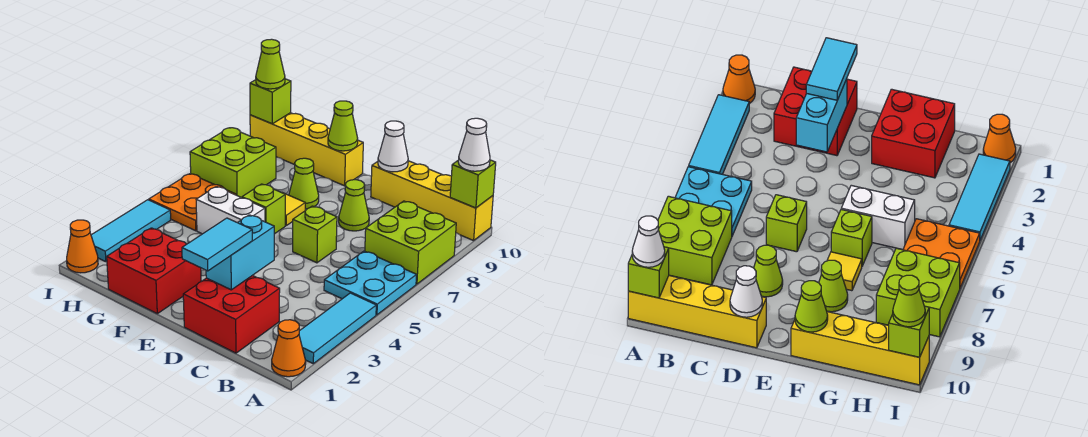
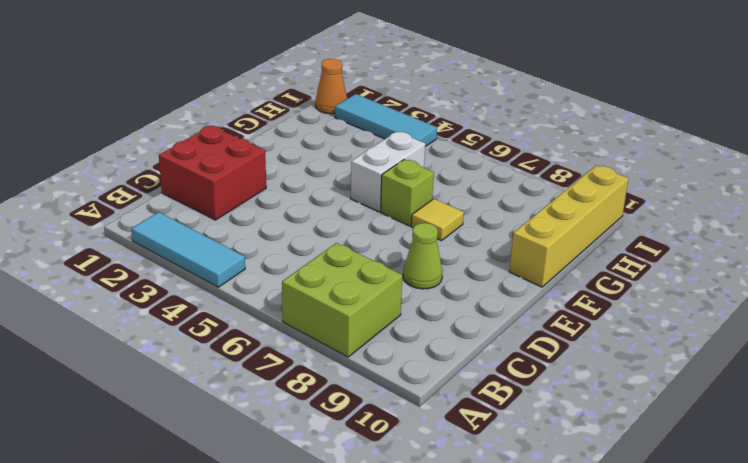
none -> orange cone A1 level 1
none -> cyan plate A5:B6 level 1
none -> yellow brick A10:D10 level 1

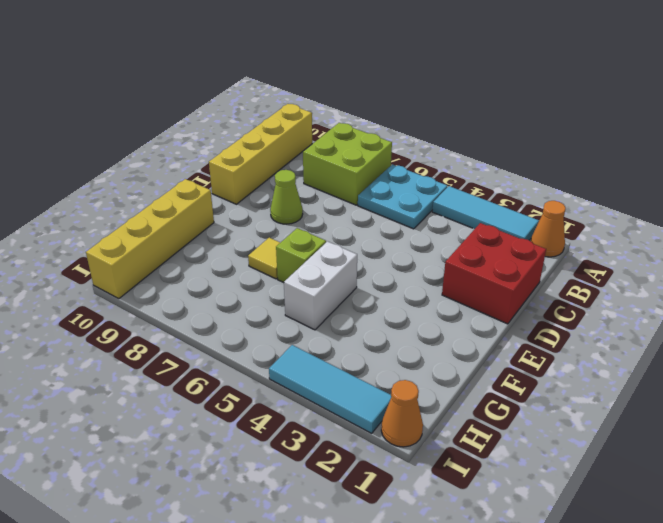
none -> lime brick D6 level 1
none -> red brick F1:G2 level 1
none -> lime cone F8 level 1

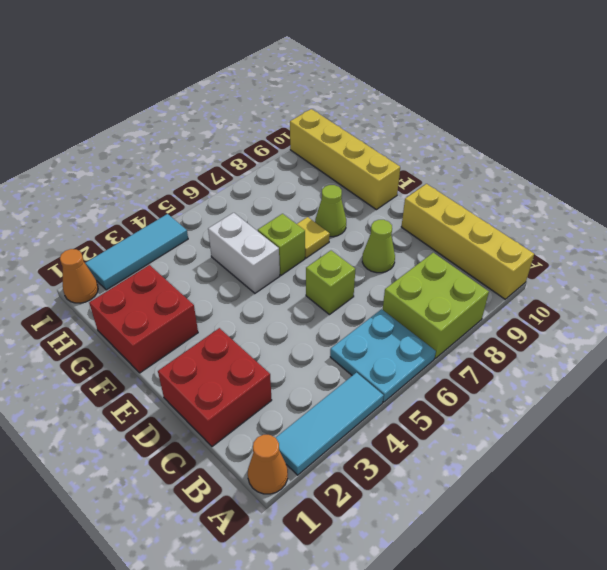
none -> orange plate H5:I6 level 1
none -> lime brick H7:I8 level 1
none -> lime brick A10 level 2

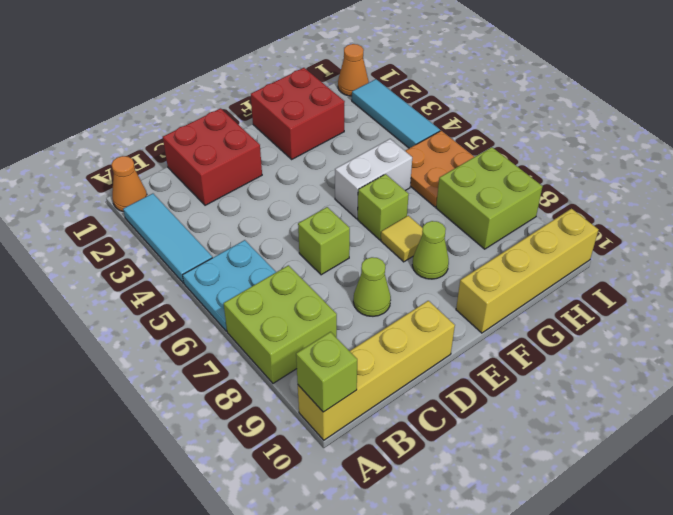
none -> cyan brick D2:D3 level 2
none -> white cone D10 level 2
none -> lime cone F10 level 2

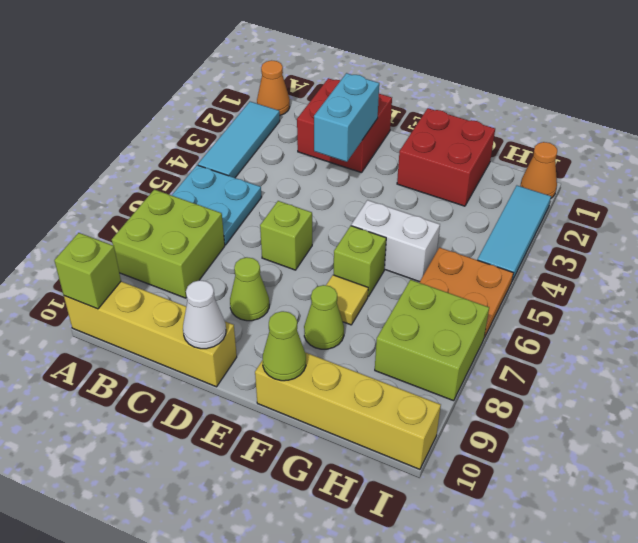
none -> lime brick I10 level 2
none -> white cone A10 level 3
none -> cyan tile D1:D2 level 3

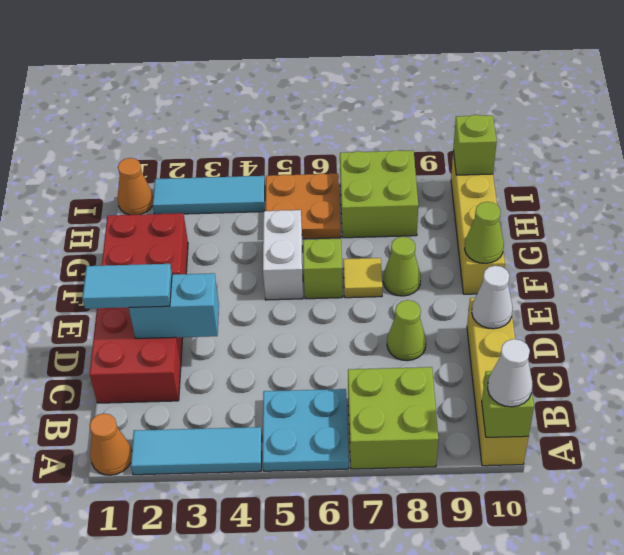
none -> lime brick D6 level 1
none -> lime cone I10 level 3

